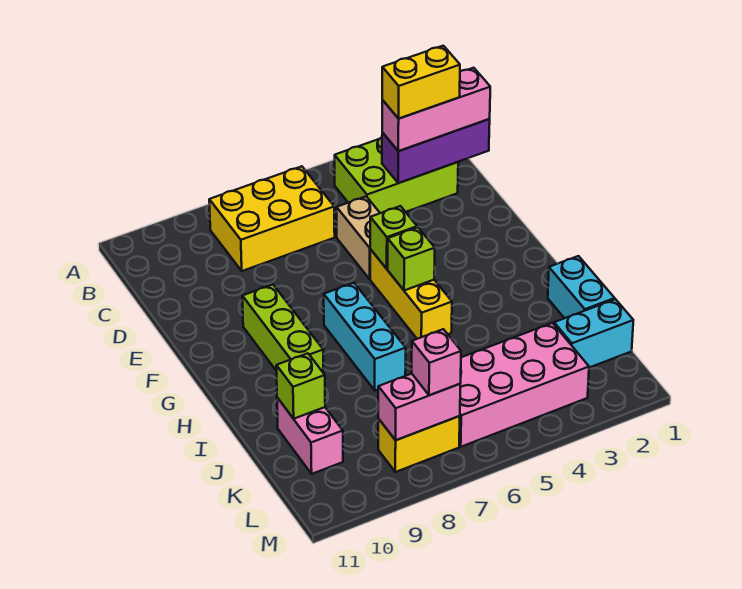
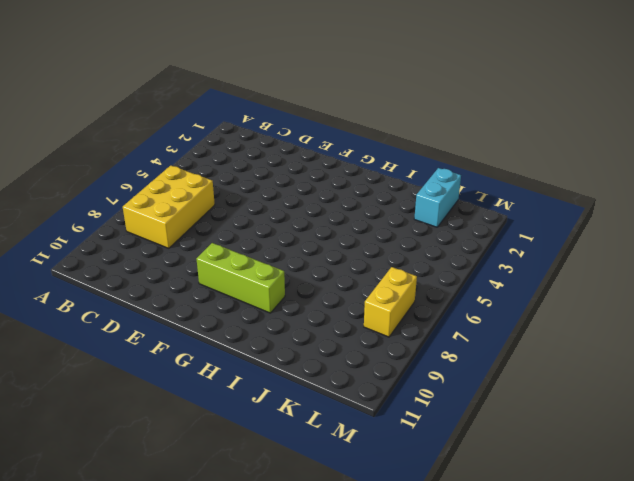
none -> lime brick B2:C4 level 1
none -> tan brick D5:E5 level 1
none -> yellow brick F5:H5 level 1

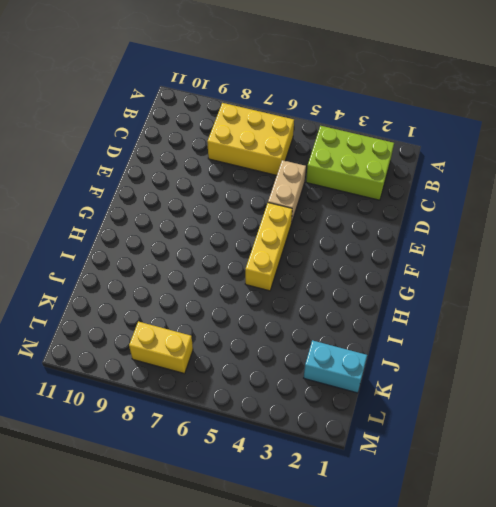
none -> lime brick F9:H9 level 1
none -> cyan brick G7:I7 level 1
none -> cyan brick I1:J1 level 1

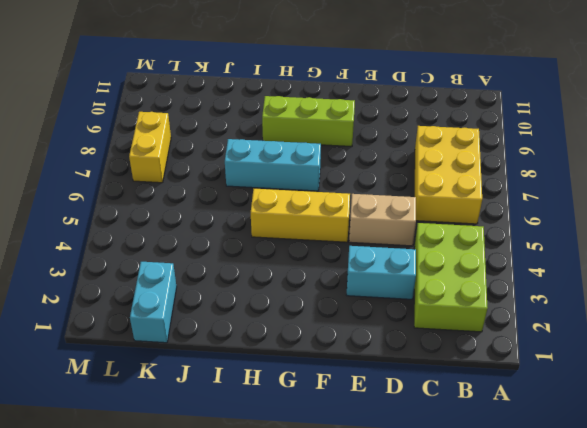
cyan brick D3:E3 level 1 -> cyan brick I1:J1 level 1
none -> pink brick J10:K10 level 1
none -> pink brick K3:L6 level 1
none -> purple brick C1:C3 level 2

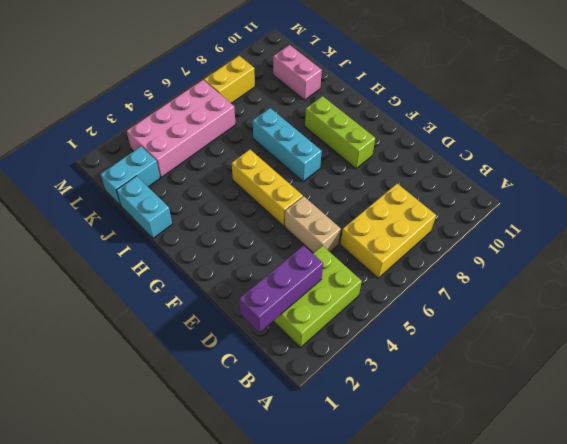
none -> lime brick F5 level 2
none -> lime brick G5 level 2
none -> lime brick J10 level 2

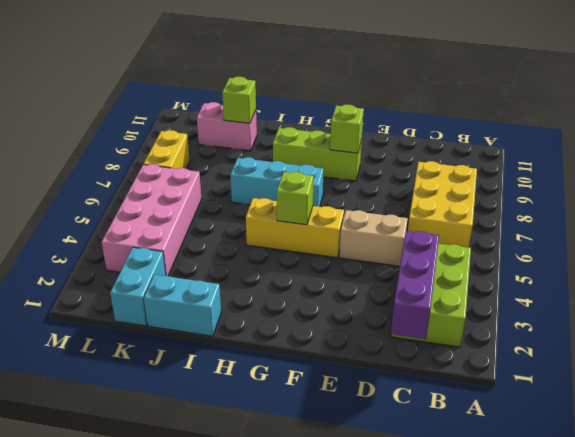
lime brick F9 level 2 -> lime brick F5 level 2
none -> pink brick L7:L8 level 2
none -> pink brick C1:C3 level 3
none -> pink brick L7 level 3

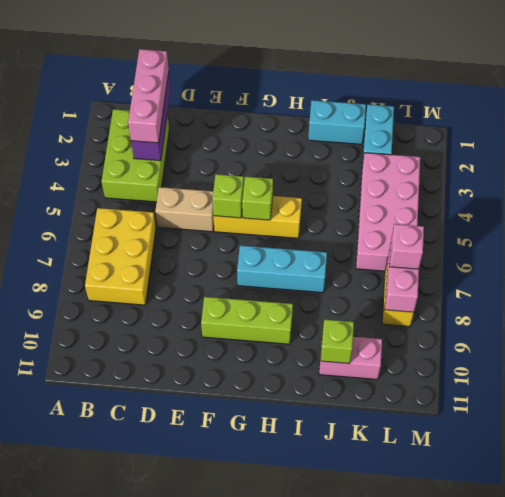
none -> yellow brick C2:C3 level 4

